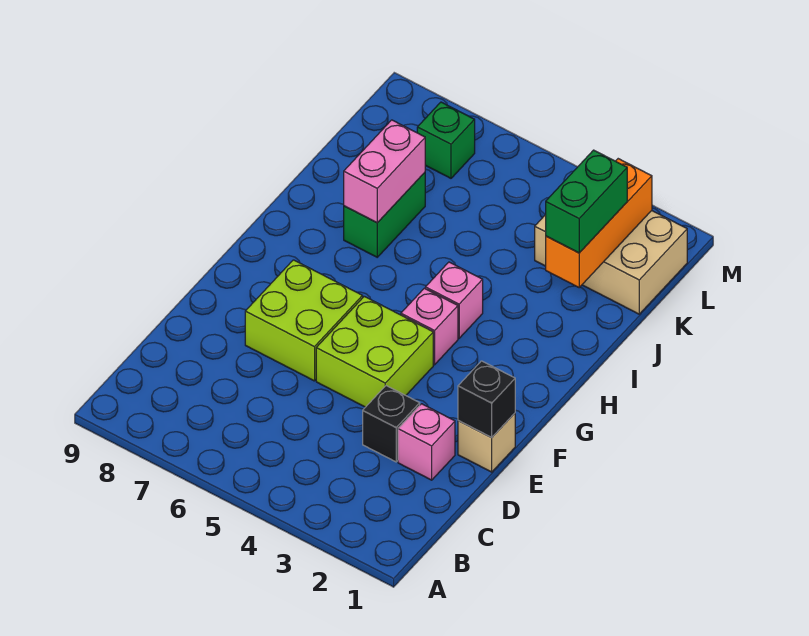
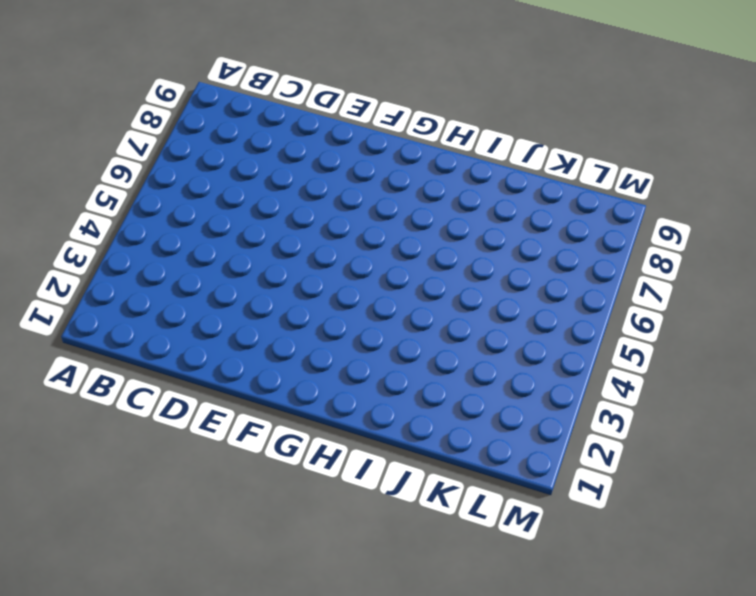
none -> pink brick D2 level 1
none -> black brick D3 level 1
none -> tan brick E1 level 1

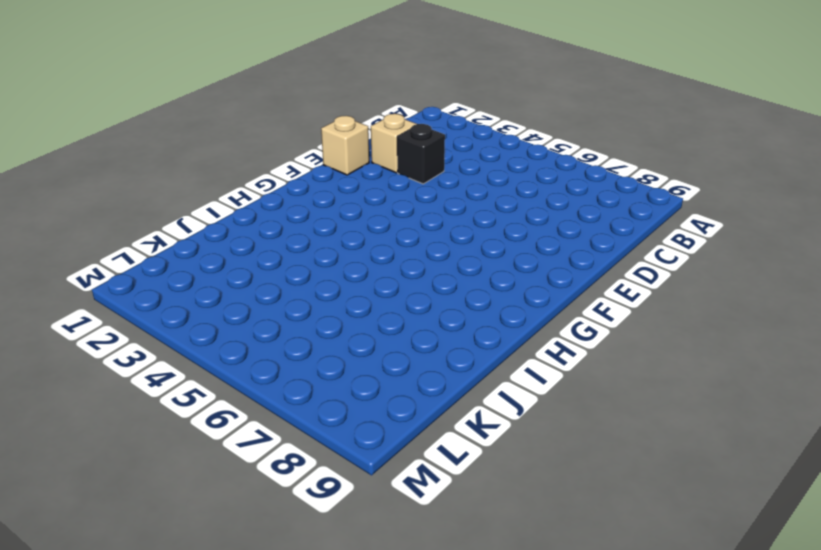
tan brick D2 level 1 -> pink brick D2 level 1
none -> lime brick E4:F5 level 1
none -> lime brick E6:F7 level 1
none -> pink brick G4 level 1

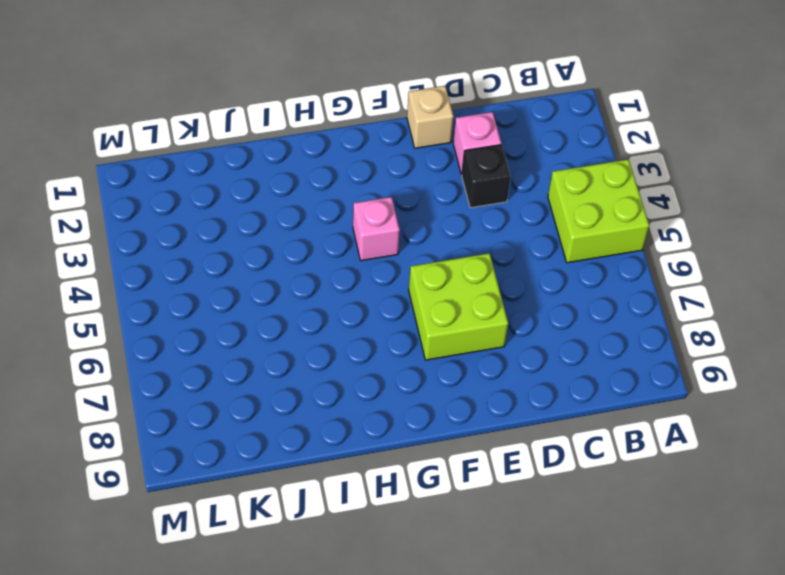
lime brick A4:B5 level 1 -> lime brick E4:F5 level 1
none -> pink brick H4 level 1
none -> green brick I7:J7 level 1
none -> tan brick K1:L3 level 1

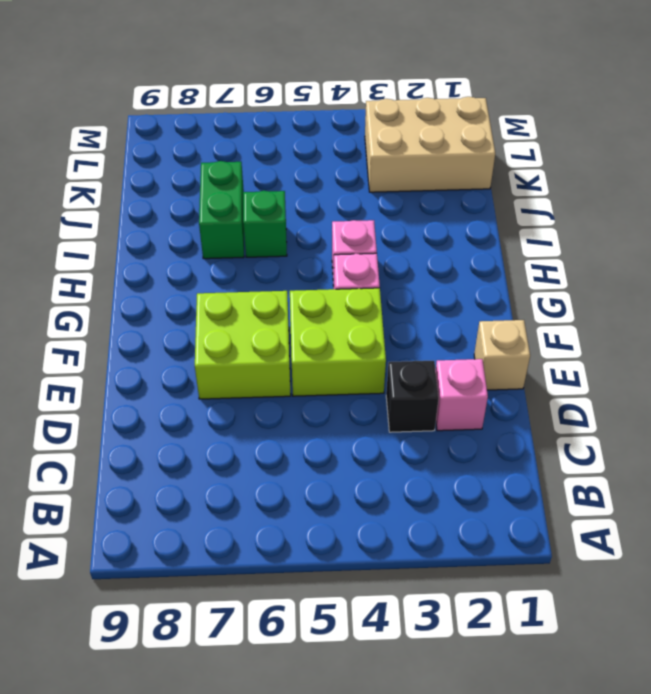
green brick I6 level 1 -> green brick L7 level 1
none -> black brick E1 level 2
none -> pink brick I7:J7 level 2
none -> orange brick J2:L2 level 2

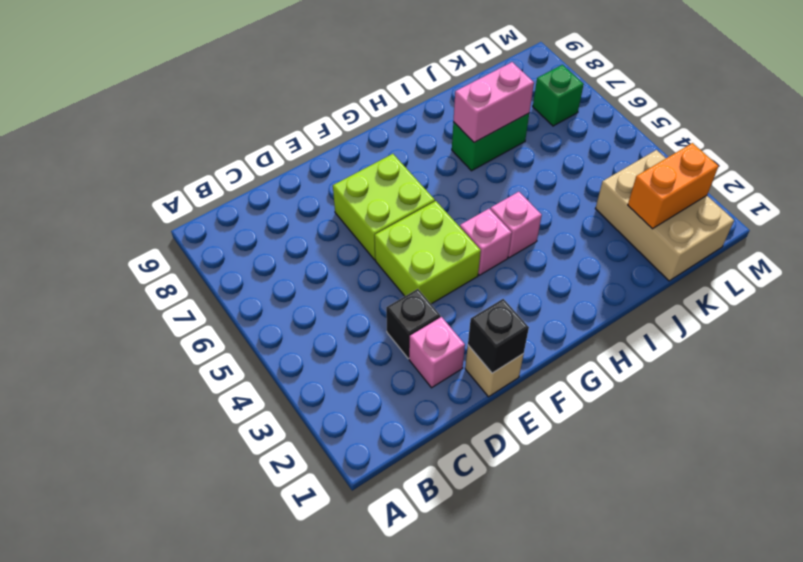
orange brick K2:L2 level 2 -> orange brick J2:L2 level 2
none -> green brick J2:K2 level 3

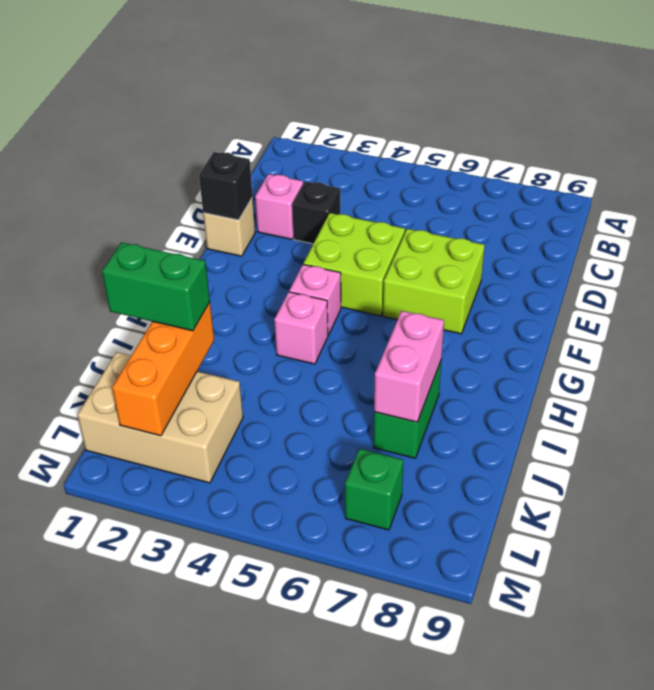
green brick J1:J2 level 3 -> green brick J2:K2 level 3

